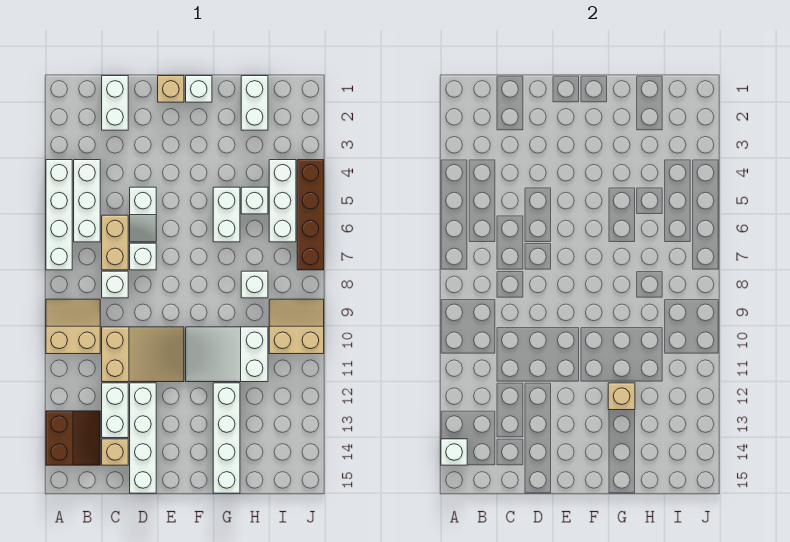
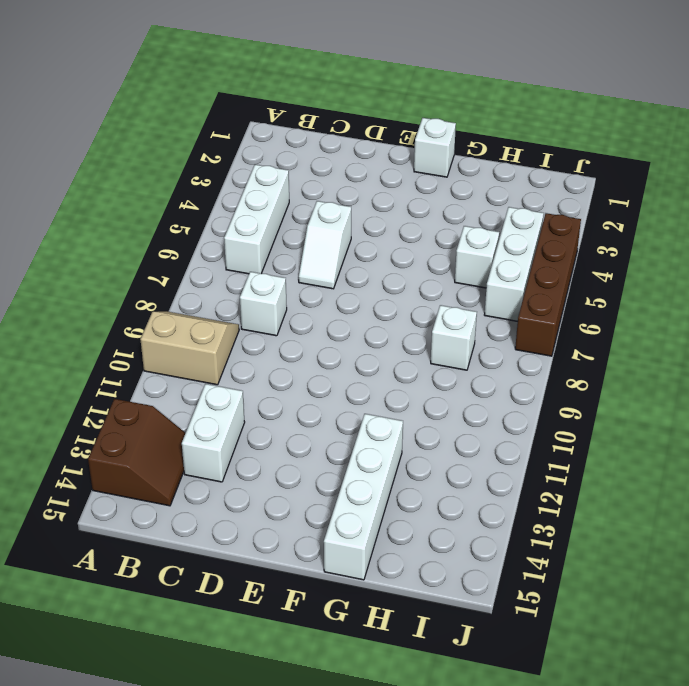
none -> white brick A4:A7 level 1
none -> white brick C1:C2 level 1
none -> tan brick C6:C7 level 1

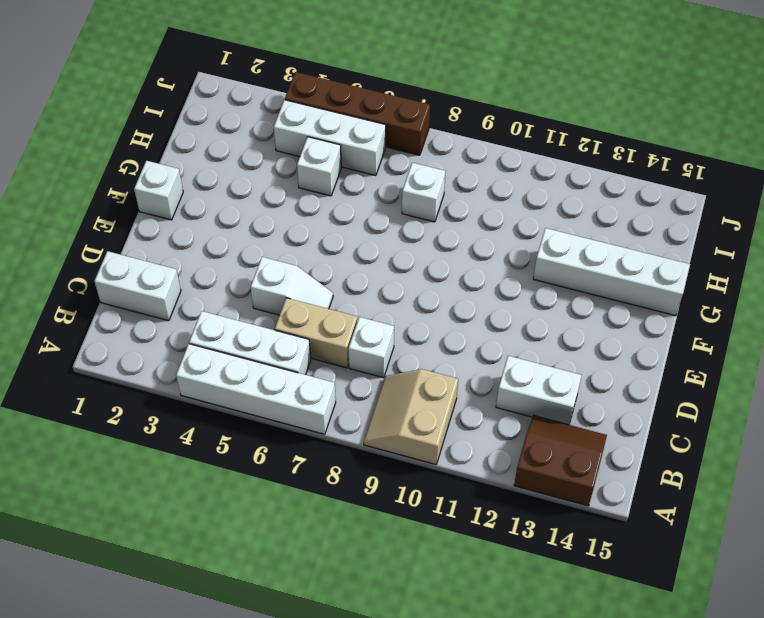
none -> tan slope C10:E11 level 1 top C
none -> tan brick C14 level 1
none -> white brick D7 level 1

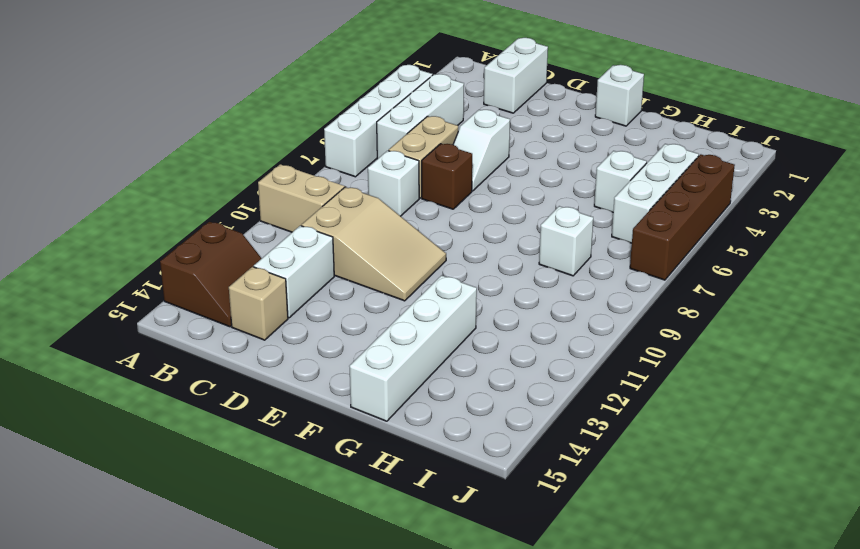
brown brick D7 level 1 -> white brick D7 level 1
none -> white brick D12:D15 level 1
none -> tan brick E1 level 1
none -> white slope F10:H11 level 1 top H

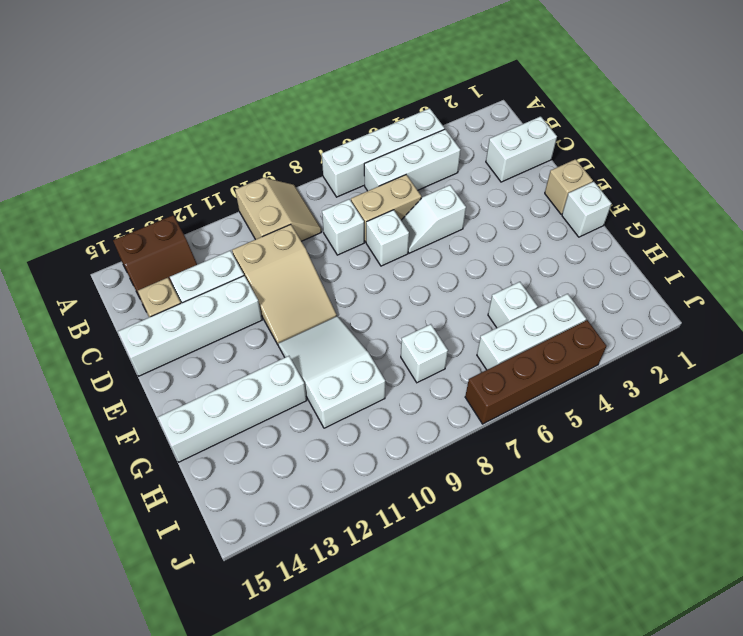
none -> white brick G5:G6 level 1
none -> white brick H1:H2 level 1
none -> tan slope I9:J10 level 1 top 10

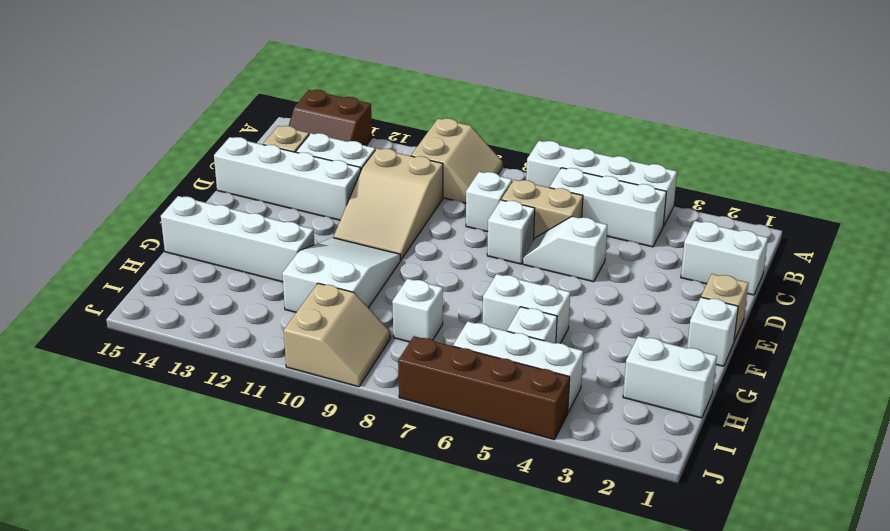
none -> white brick A14 level 2
none -> tan brick G12 level 2

